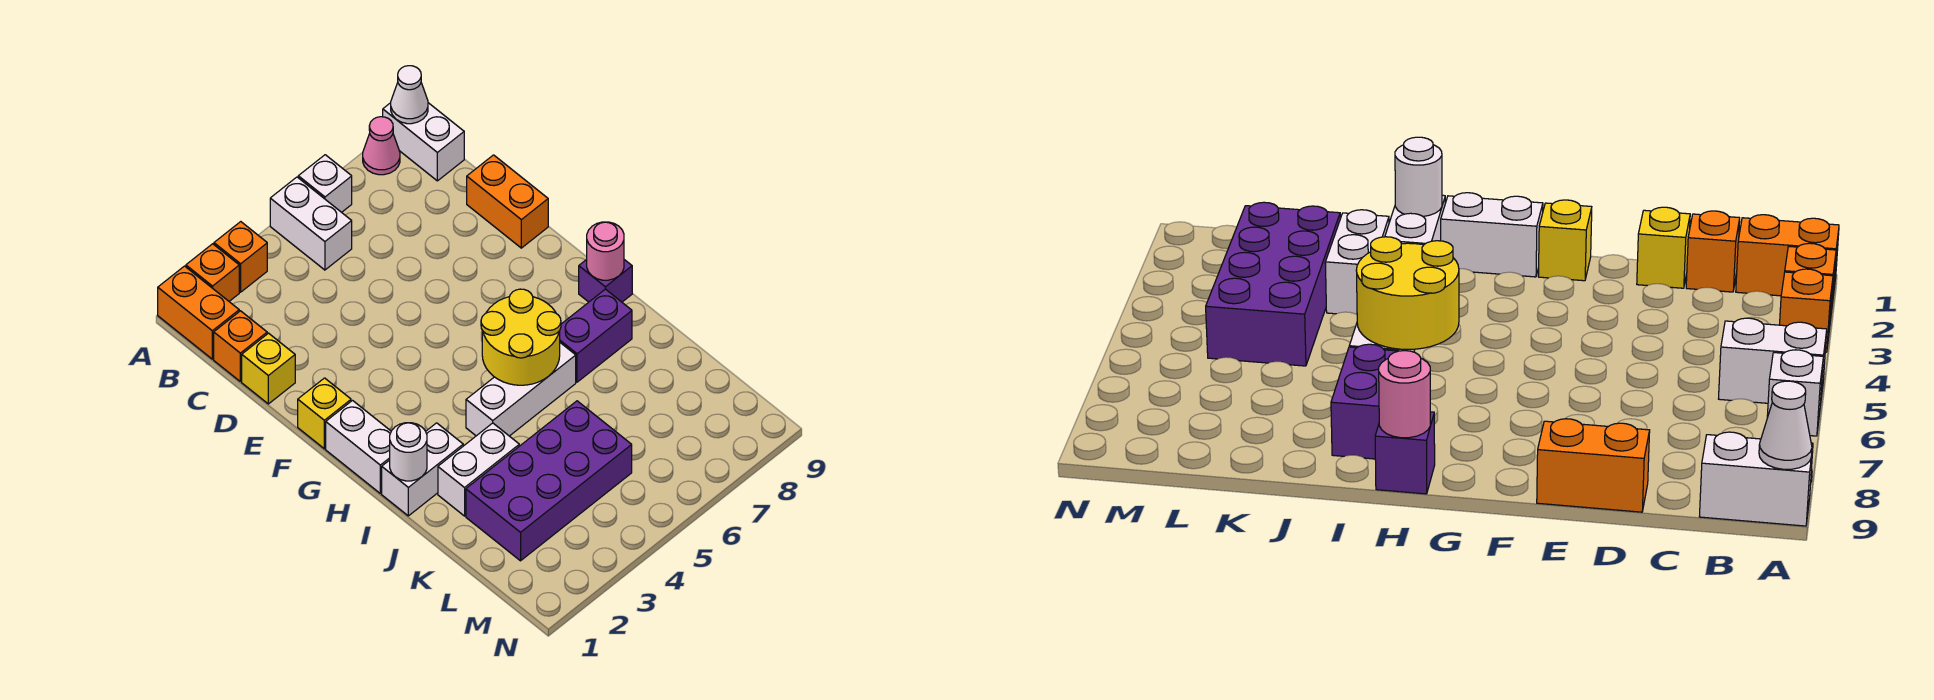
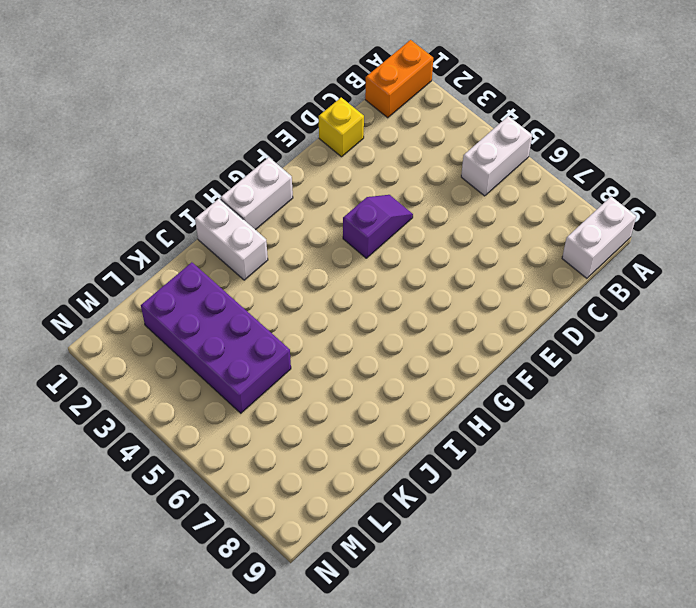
purple slope E4:F4 level 1 top F -> none
none -> orange brick A2 level 1
none -> orange brick A3 level 1
none -> white brick A6 level 1

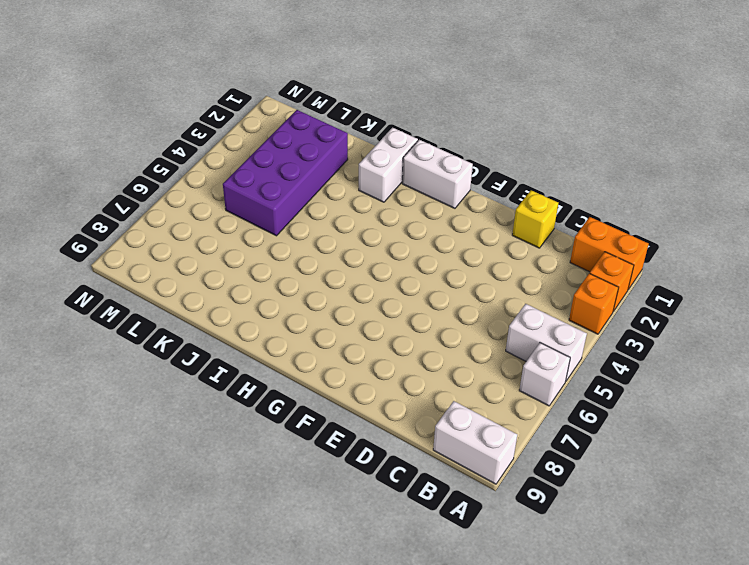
none -> pink cone A8 level 1
none -> orange brick C1 level 1
none -> orange brick D9:E9 level 1

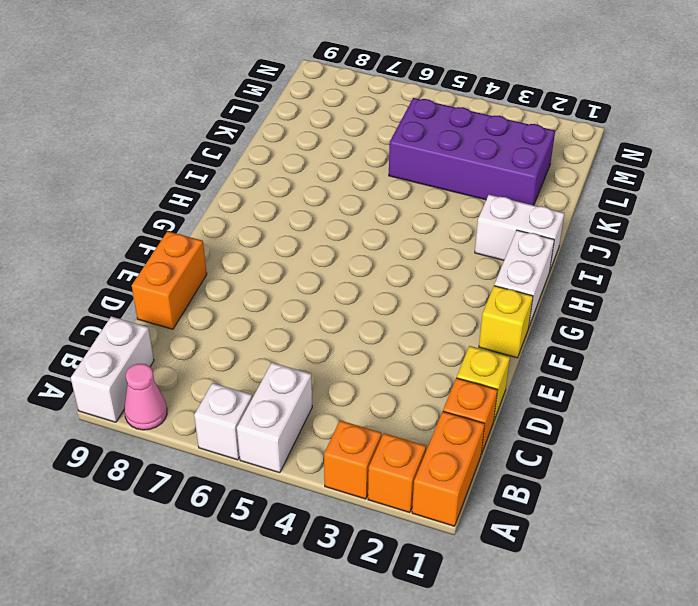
none -> purple brick H9 level 1
none -> white brick I4:I6 level 1
none -> purple brick I7:I8 level 1

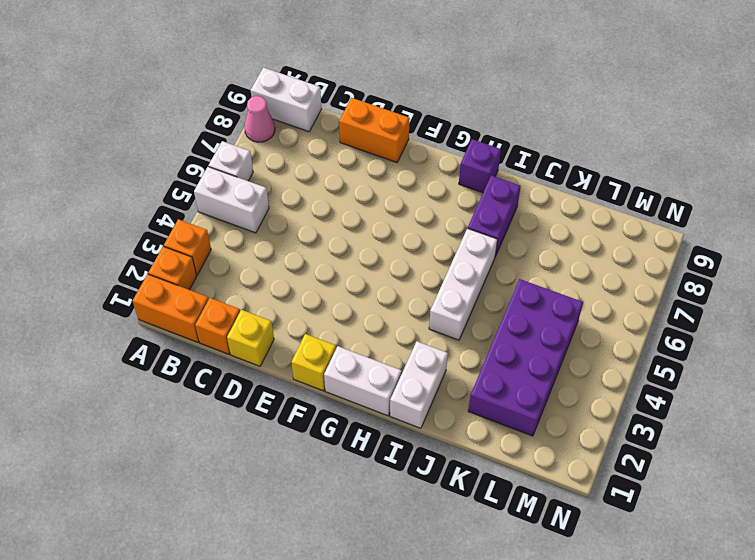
none -> white brick J2:J3 level 1
none -> white cone A9 level 2
none -> yellow round brick H5:I6 level 2

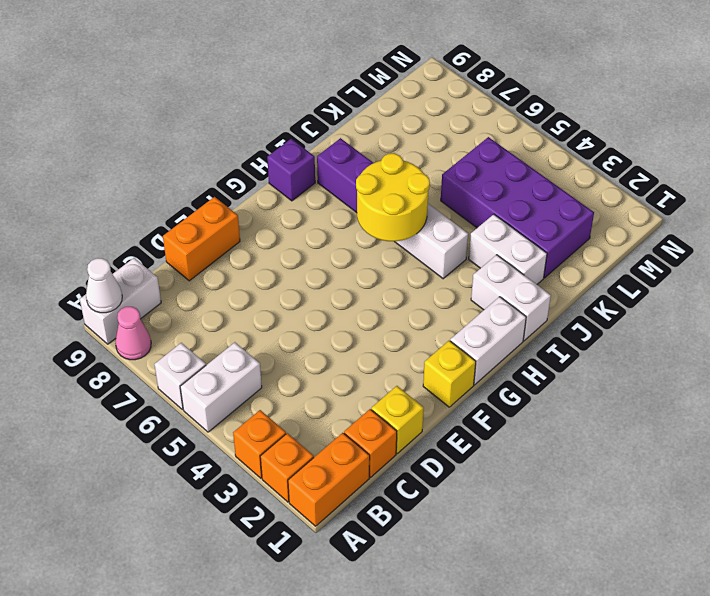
none -> pink round brick H9 level 2
none -> white round brick I1 level 2

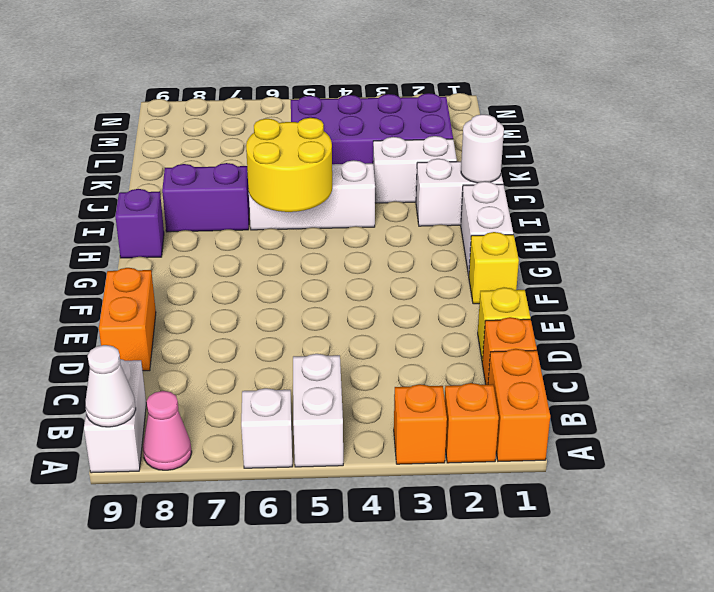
none -> pink round brick H9 level 2

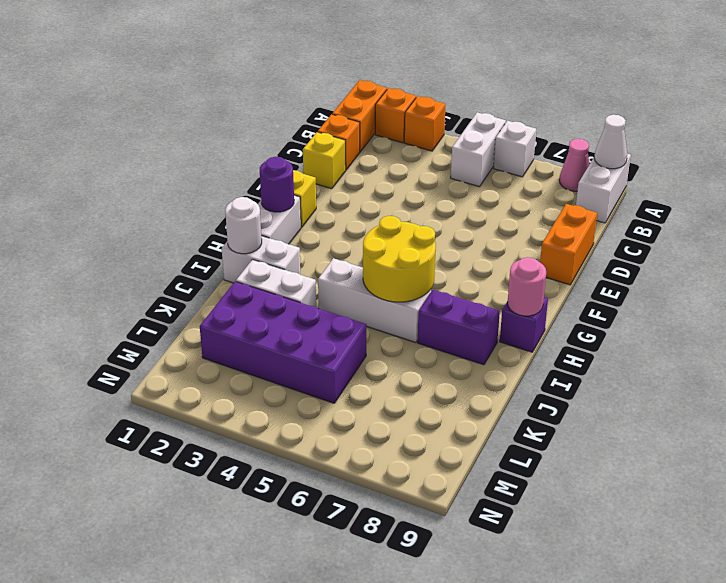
purple round brick G1 level 2 -> none

